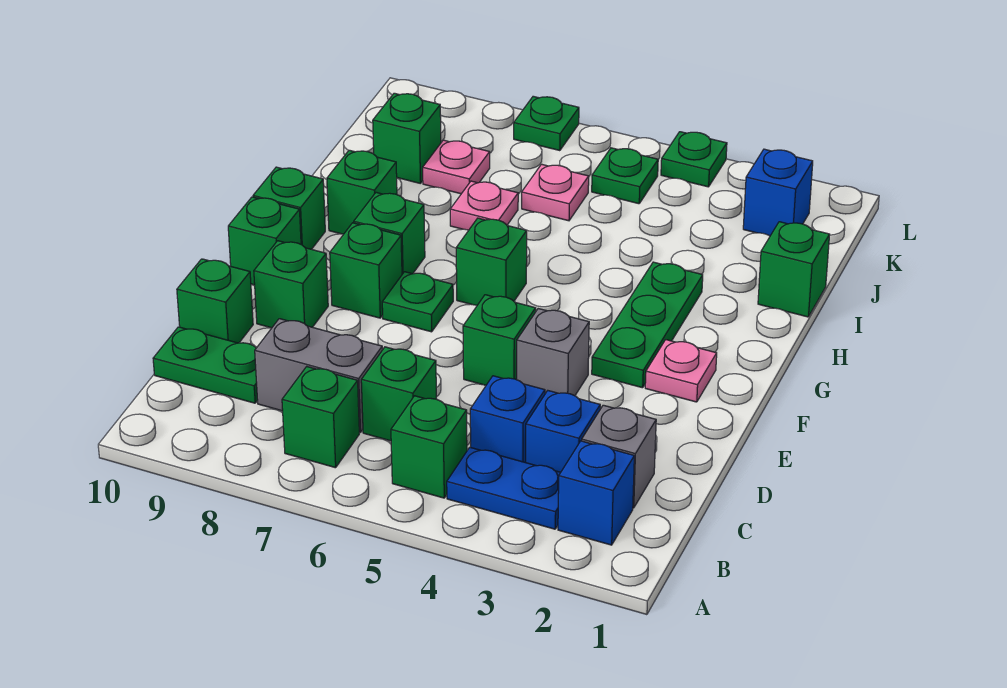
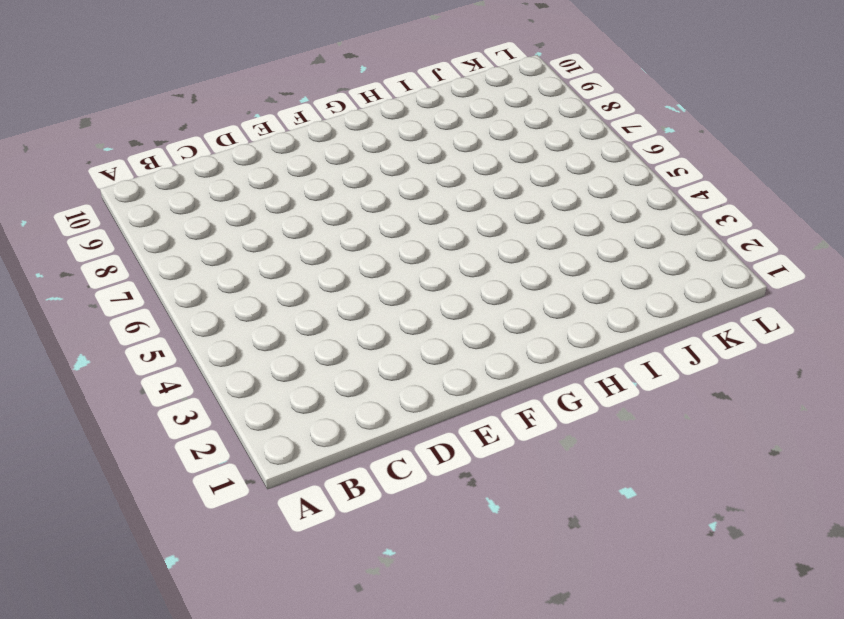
none -> blue brick B2 level 1
none -> blue plate B3:B4 level 1
none -> green brick B5 level 1
none -> green brick B7 level 1

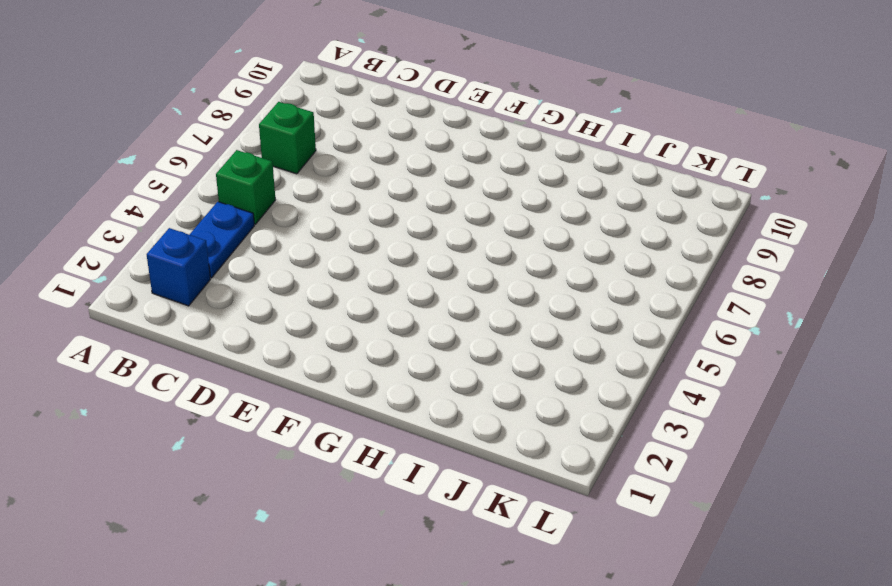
none -> grey brick C2 level 1
none -> blue brick C3 level 1
none -> blue brick C4 level 1
none -> green brick C6 level 1

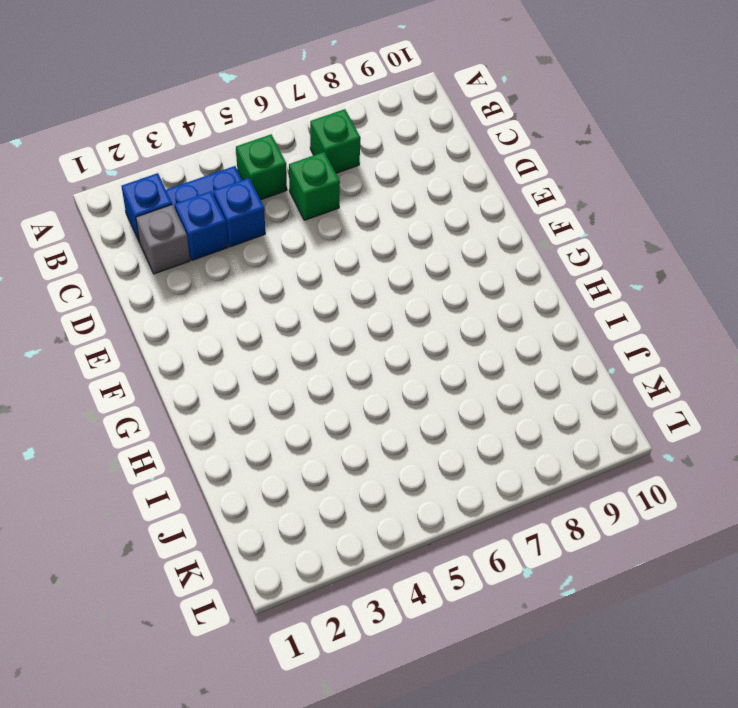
none -> grey brick C7:C8 level 1
none -> green plate C9:C10 level 1
none -> green brick D10 level 1
none -> grey brick E4 level 1

